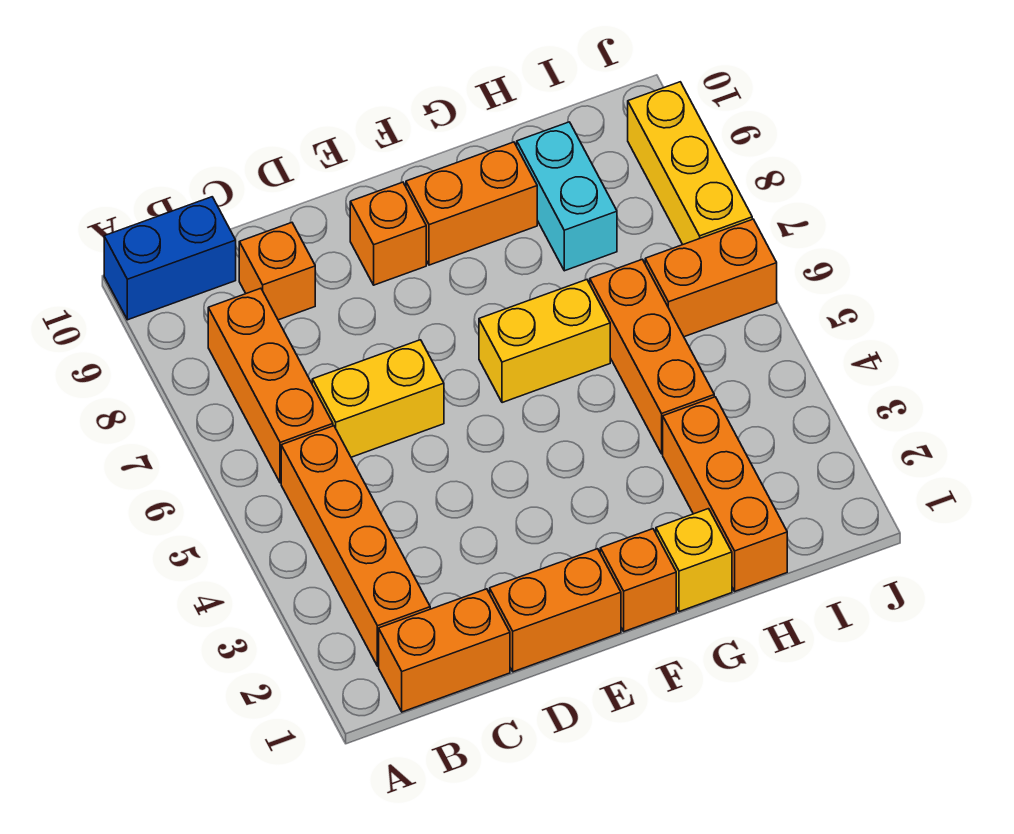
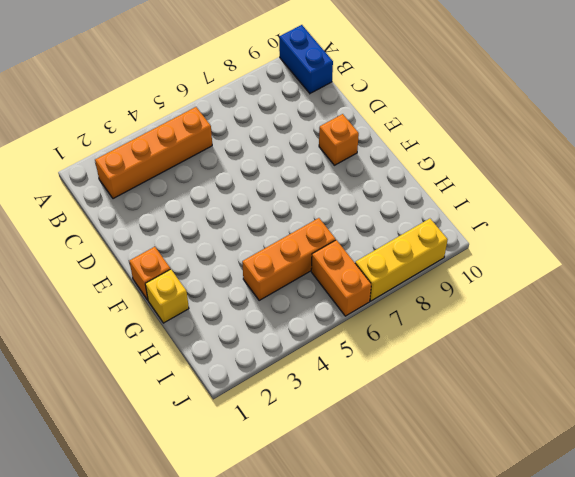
none -> orange brick B1:C1 level 1
none -> orange brick B6:B8 level 1
none -> yellow brick C6:D6 level 1

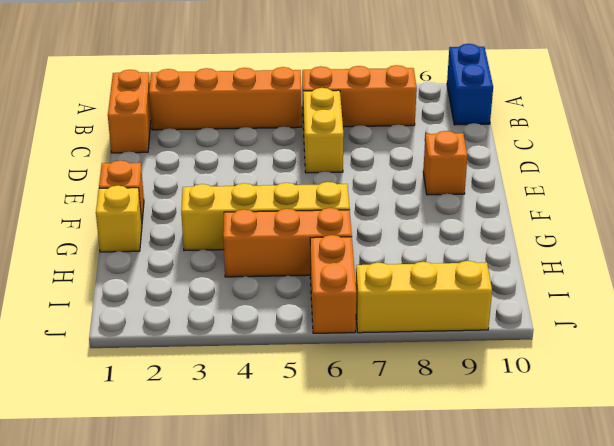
yellow brick G3:G6 level 1 -> yellow brick F6:G6 level 1
none -> orange brick C9 level 1
none -> orange brick D1:E1 level 1
none -> orange brick F9:G9 level 1

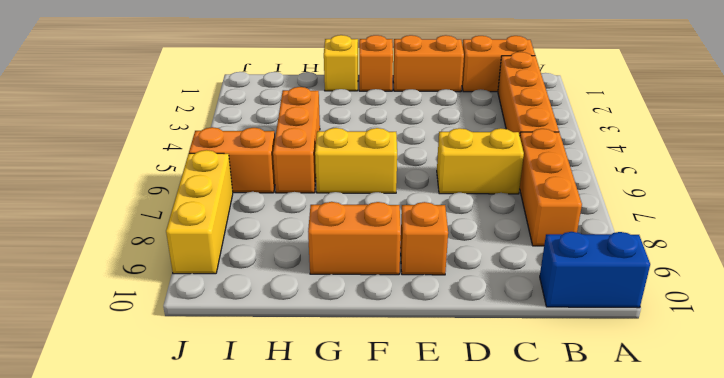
none -> orange brick C9 level 1
none -> orange brick H1:H3 level 1
none -> cyan brick H8:H9 level 1

